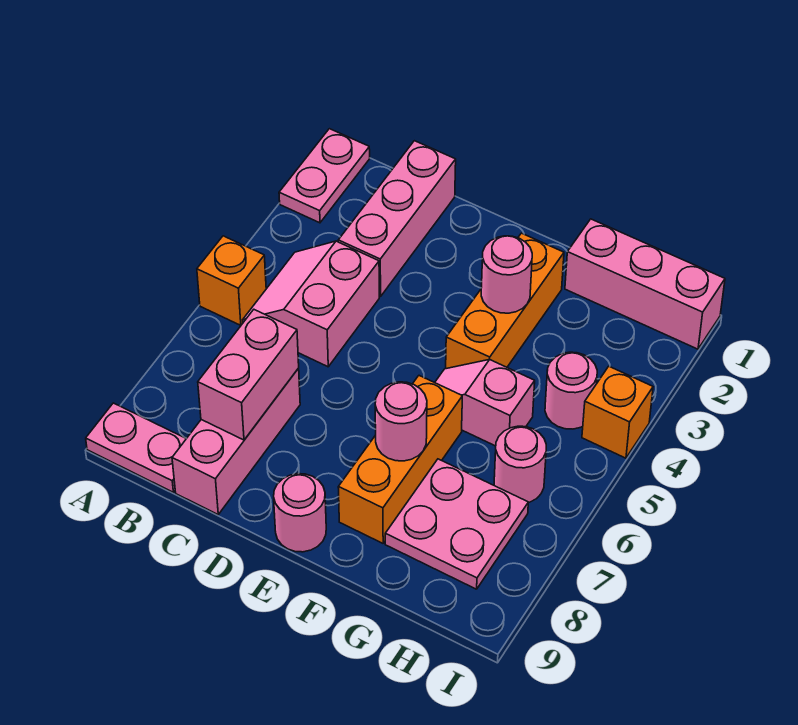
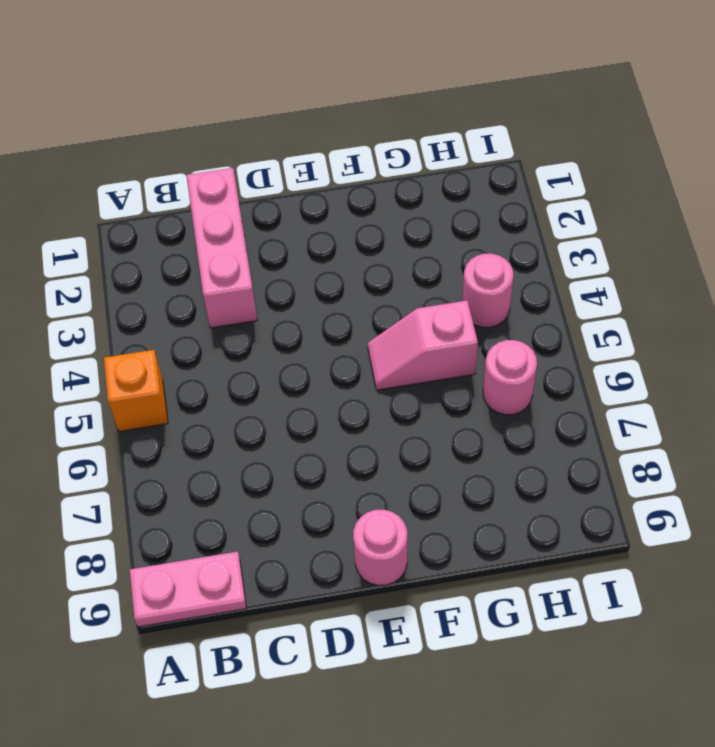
none -> pink plate A1:A2 level 1
none -> pink slope B4:C5 level 1 top C
none -> pink brick C7:C9 level 1

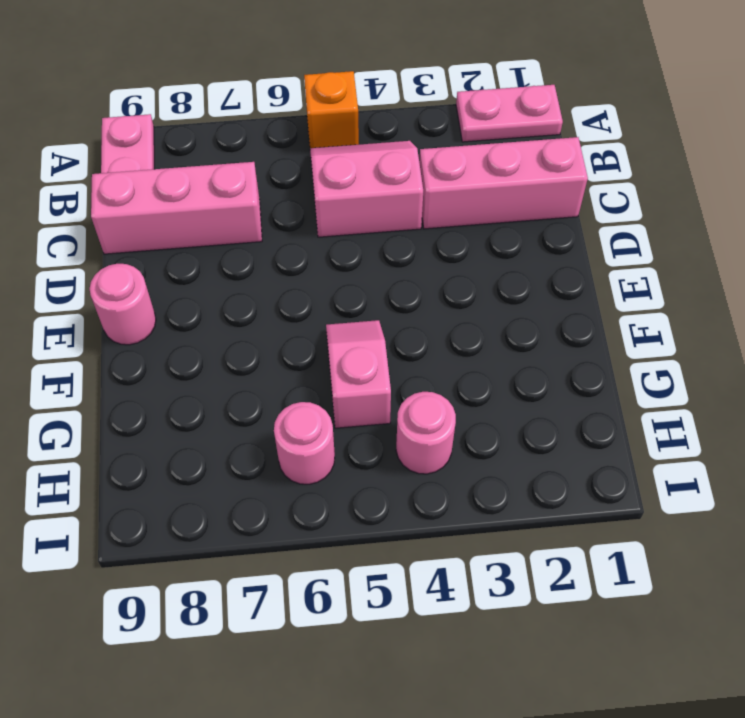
none -> orange brick F2:F4 level 1
none -> orange brick F6:F8 level 1
none -> pink brick G1:I1 level 1

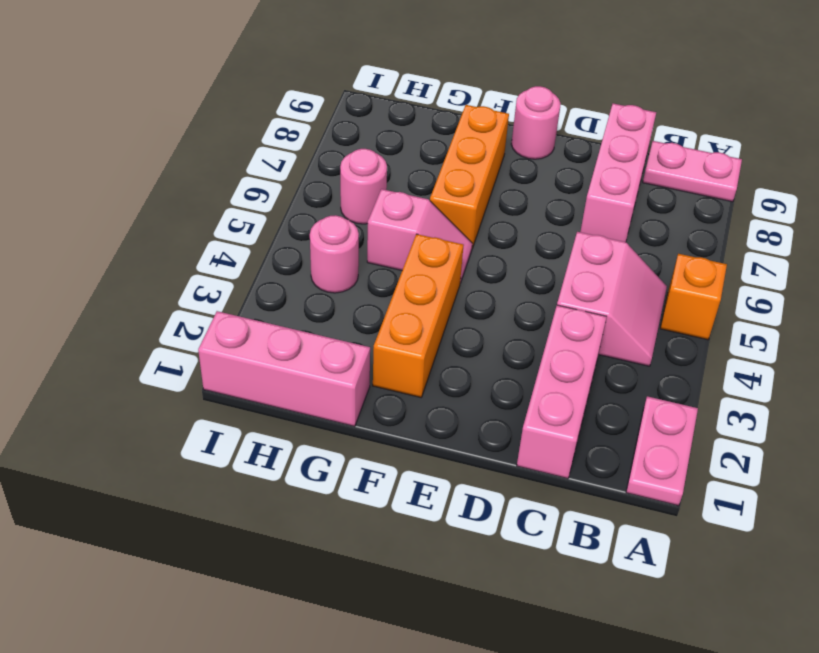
none -> pink plate G7:H8 level 1
none -> orange brick I4 level 1
none -> pink brick C7:C8 level 2

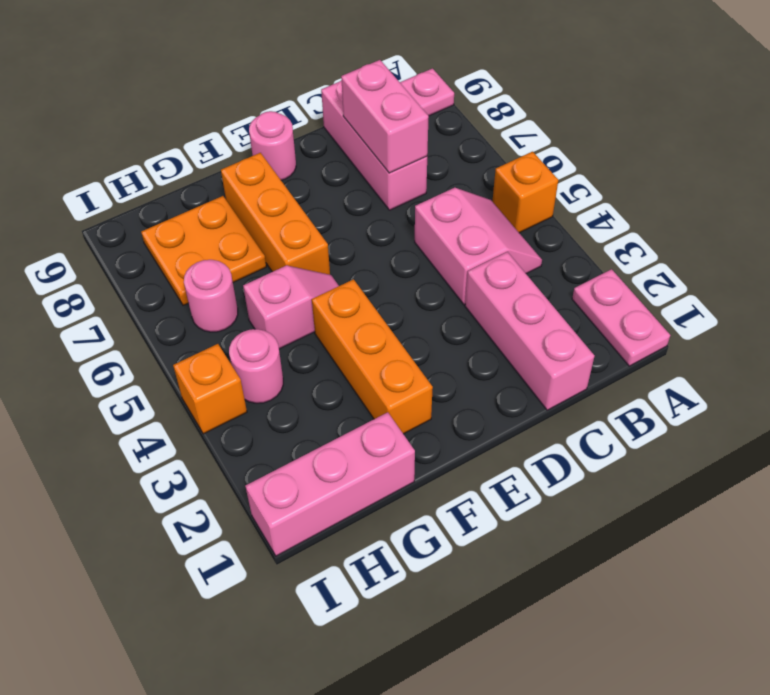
orange plate G7:H8 level 1 -> pink plate G7:H8 level 1
none -> pink round brick F3 level 2
none -> pink round brick F7 level 2

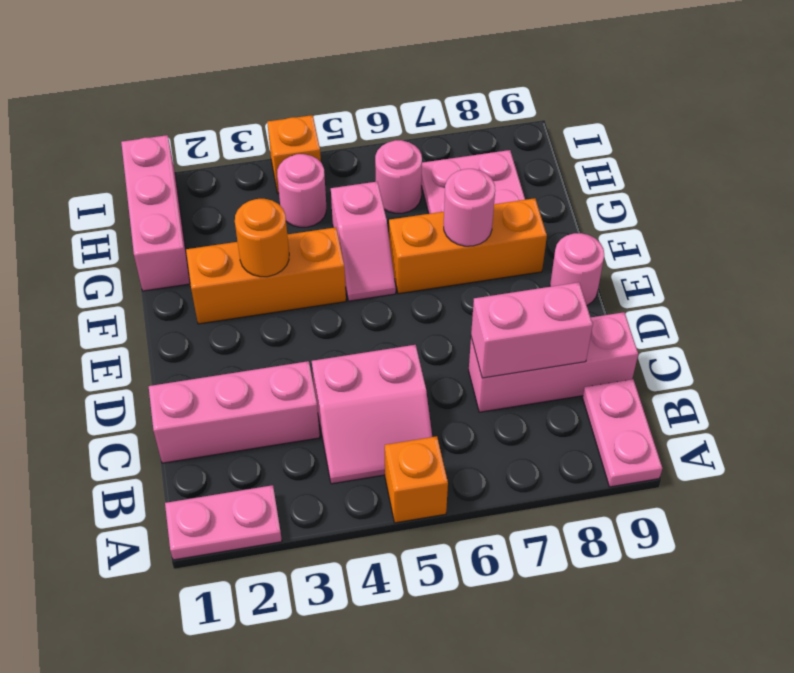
orange round brick F3 level 2 -> pink round brick F3 level 2

